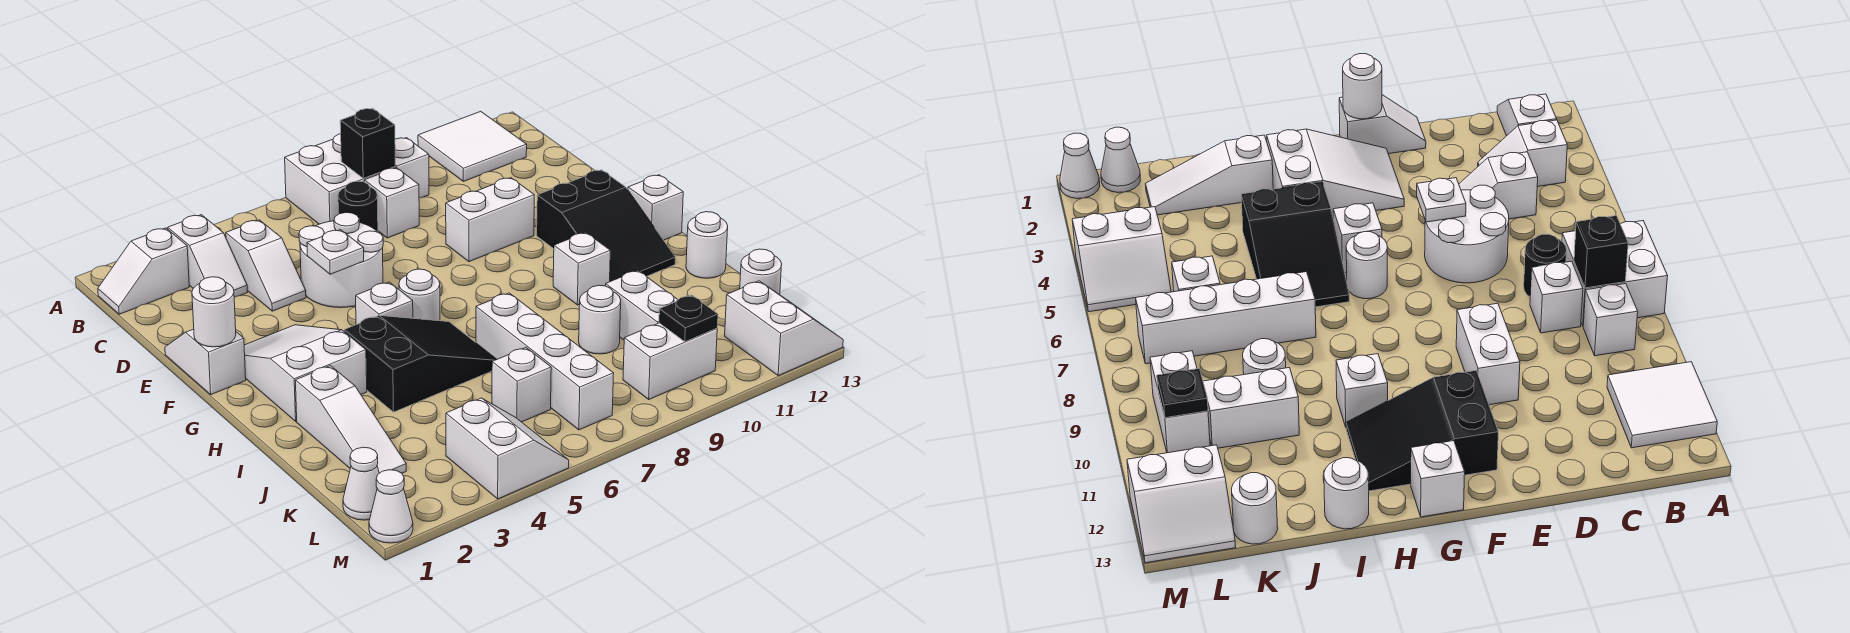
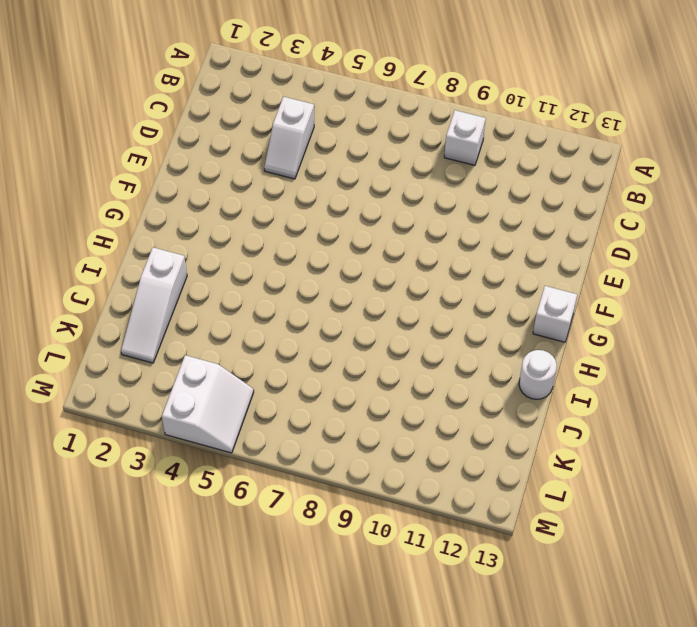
none -> white brick A7:B8 level 1
none -> white tile A11:B12 level 1
none -> white slope B1:B2 level 1 top 2
none -> white slope B3:C3 level 1 top B

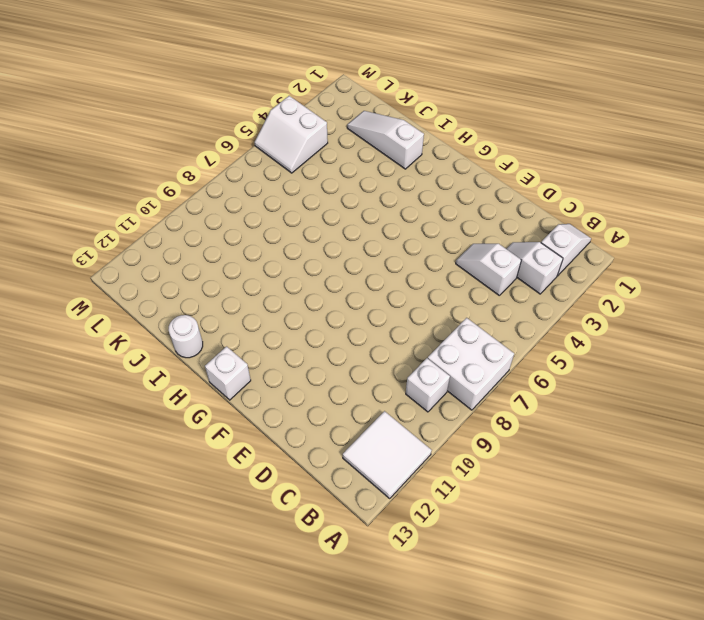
none -> black round brick C7 level 1
none -> white brick C8 level 1
none -> white round brick D5:E6 level 1
none -> white slope E1:F1 level 1 top F

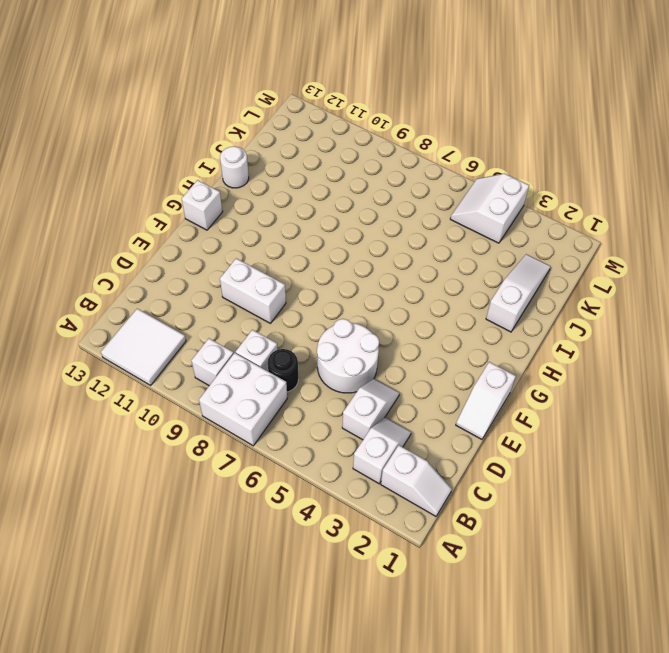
none -> white slope F2:H3 level 1 top H
none -> black slope F11:H12 level 1 top F
none -> white brick G5 level 1
none -> white round brick G6 level 1

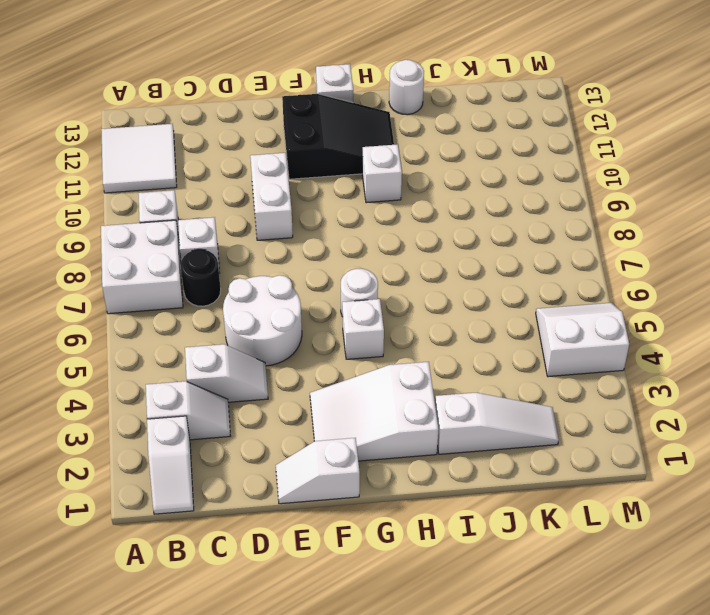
none -> black slope H4:I6 level 1 top 4
none -> white brick I7:L7 level 1
none -> white round brick J9 level 1
none -> white brick J10:K10 level 1

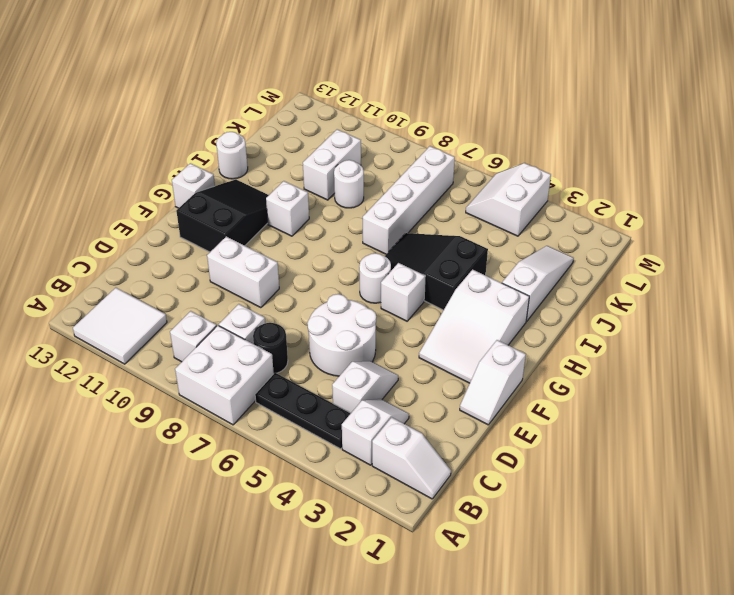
black plate B4:B6 level 1 -> none
none -> white brick K6 level 1
none -> white round brick K13 level 1
none -> white cone L1 level 1
none -> white brick L9:L10 level 1

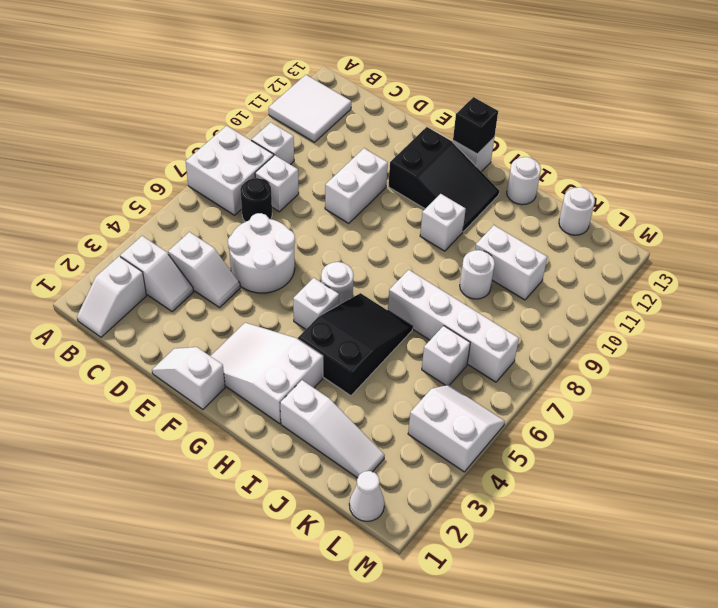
black brick G13 level 2 -> black brick B8 level 2
none -> white brick L9:L10 level 1
none -> white slope L12:M13 level 1 top 12
none -> white cone M1 level 1
none -> white plate E5 level 2

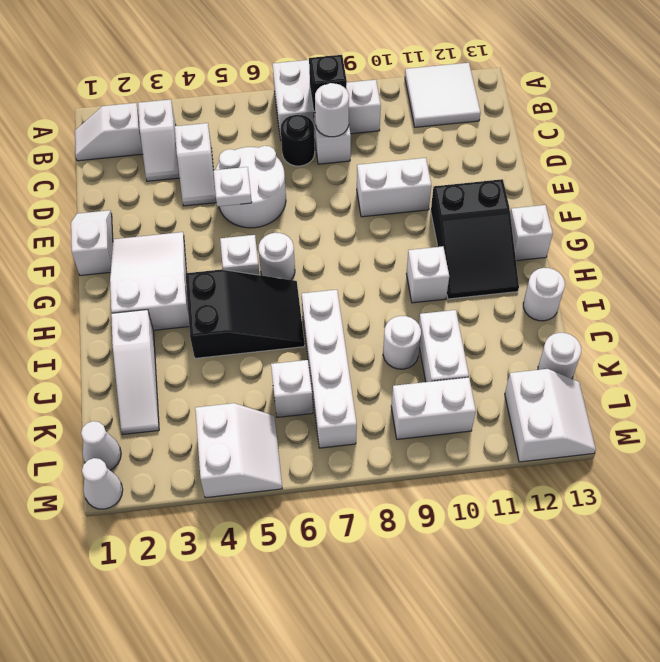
white round brick C8 level 2 -> white round brick F1 level 2
none -> black plate L10 level 2

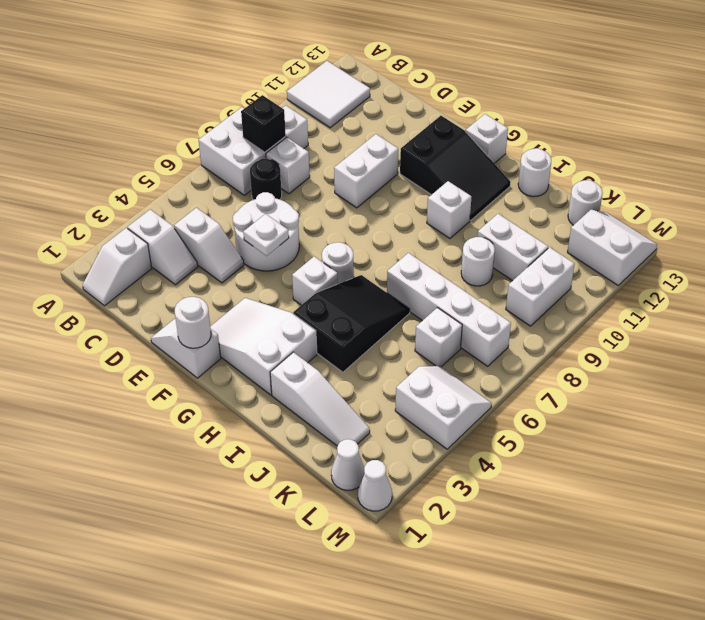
none -> black plate L10 level 2

